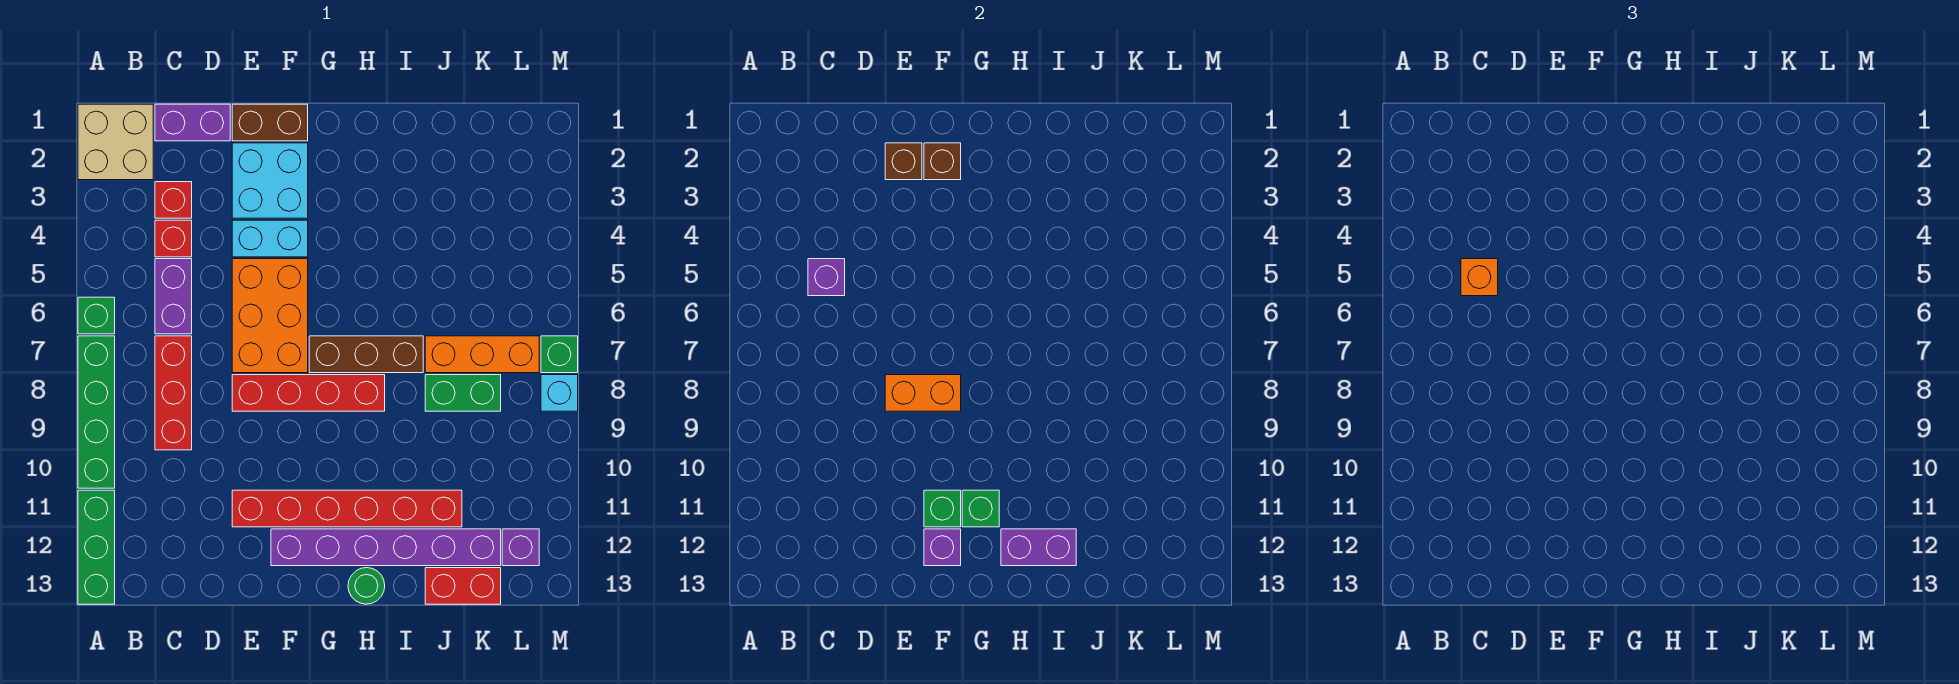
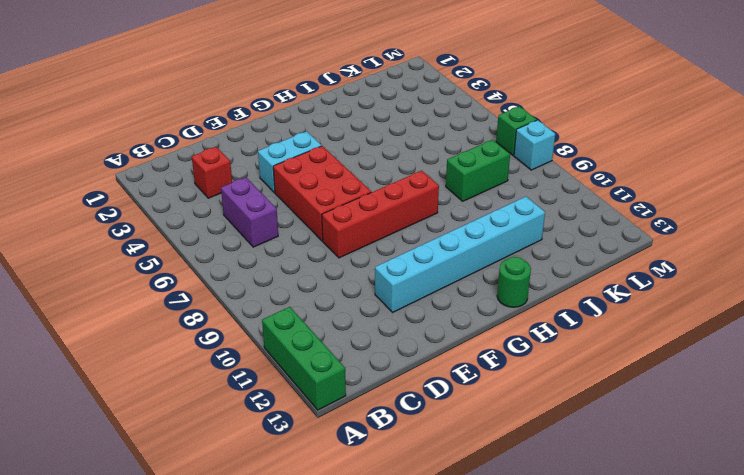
red brick E5:F7 level 1 -> orange brick E5:F7 level 1
cyan brick E11:J11 level 1 -> red brick E11:J11 level 1
none -> tan brick A1:B2 level 1
none -> green brick A6 level 1
none -> green brick A7:A10 level 1
none -> purple brick C1:D1 level 1

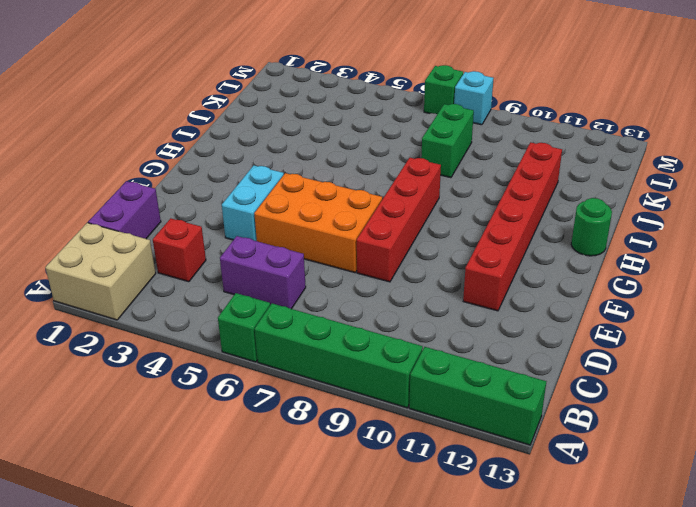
none -> red brick C4 level 1
none -> red brick C7:C9 level 1
none -> brown brick E1:F1 level 1
none -> cyan brick E2:F3 level 1

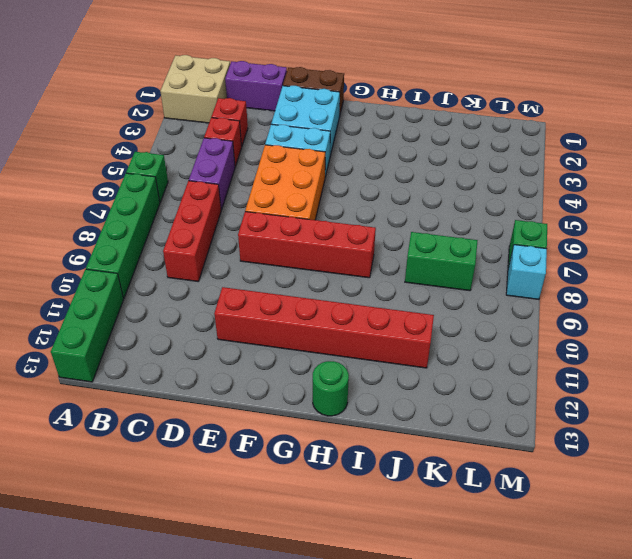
none -> purple brick F12:K12 level 1
none -> brown brick G7:I7 level 1
none -> orange brick J7:L7 level 1
none -> red brick J13:K13 level 1

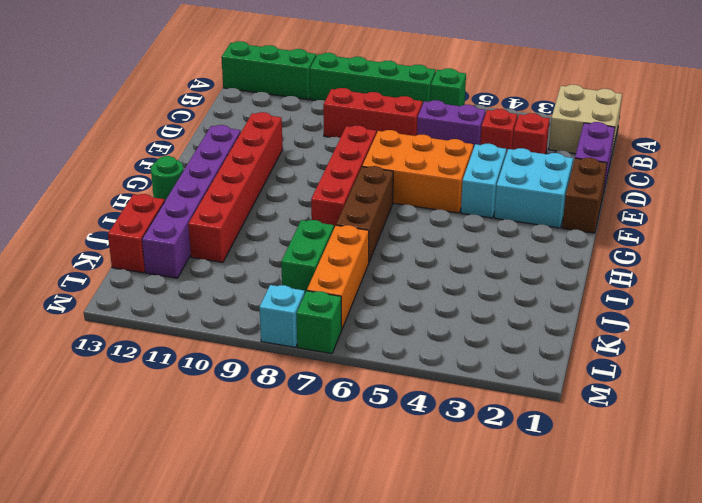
none -> purple brick L12 level 1
none -> purple brick C5 level 2
none -> brown brick E2 level 2
none -> orange brick E8:F8 level 2

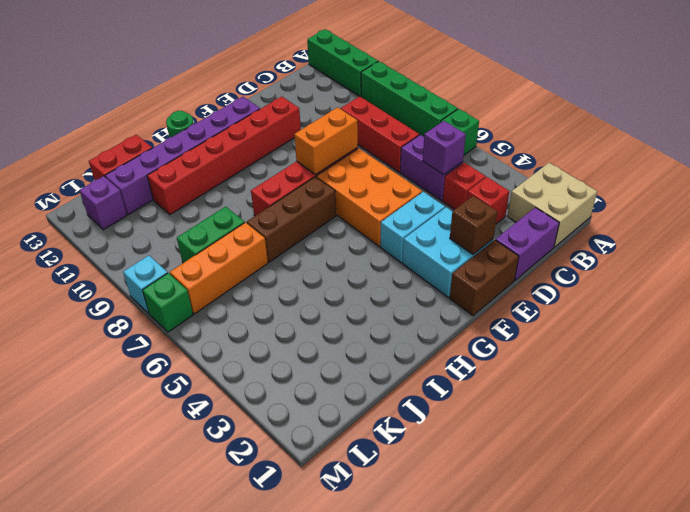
none -> brown brick F2 level 2
none -> green brick F11 level 2
none -> purple brick F12 level 2
none -> green brick G11 level 2

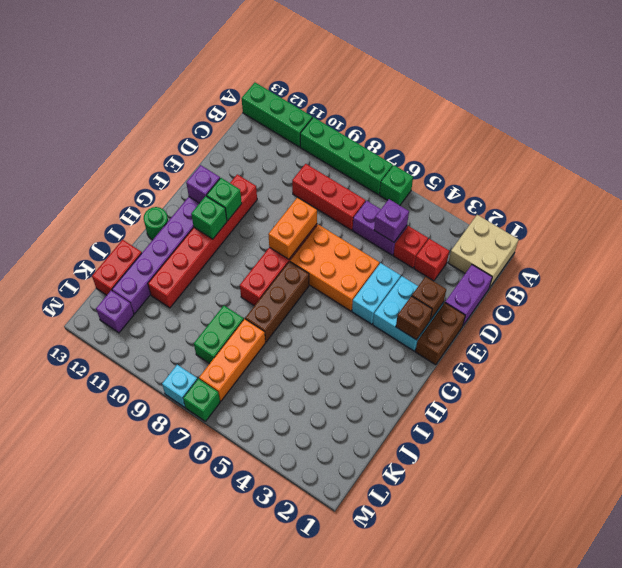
none -> purple brick H12:I12 level 2
none -> orange brick C5 level 3

